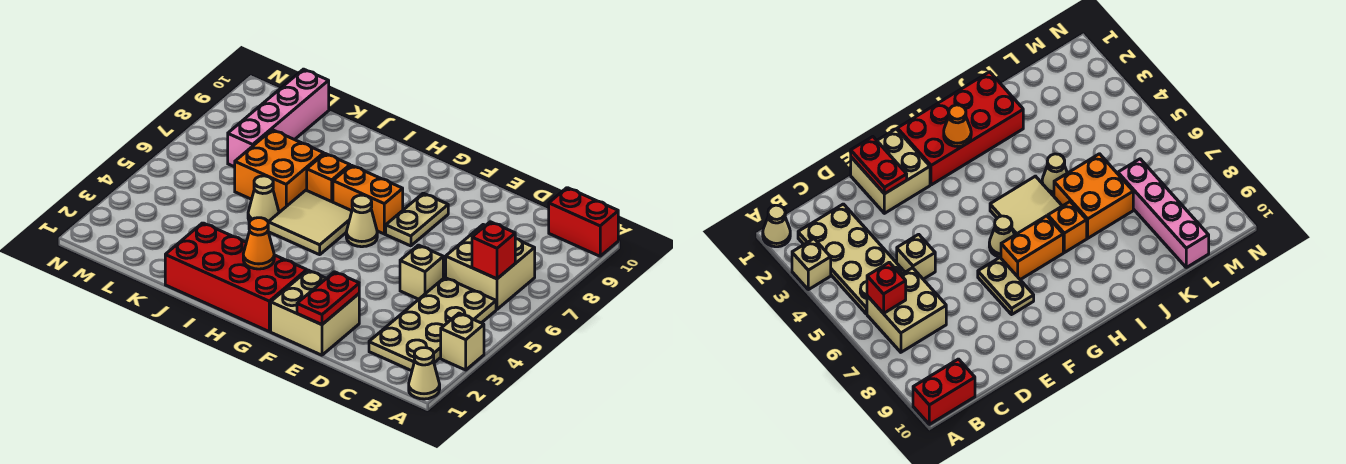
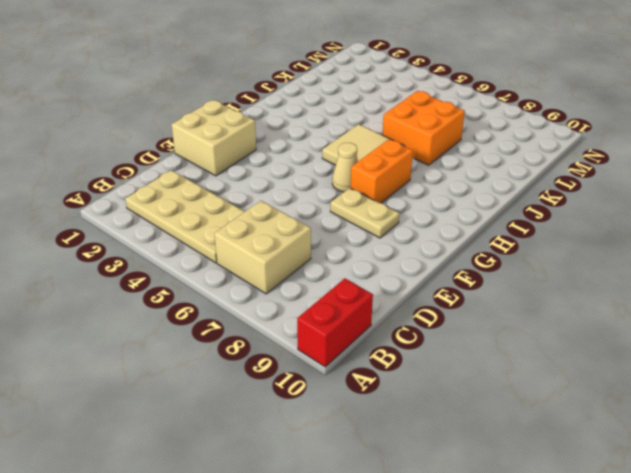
none -> tan cone A1 level 1
none -> tan brick A3 level 1
none -> tan brick D5 level 1

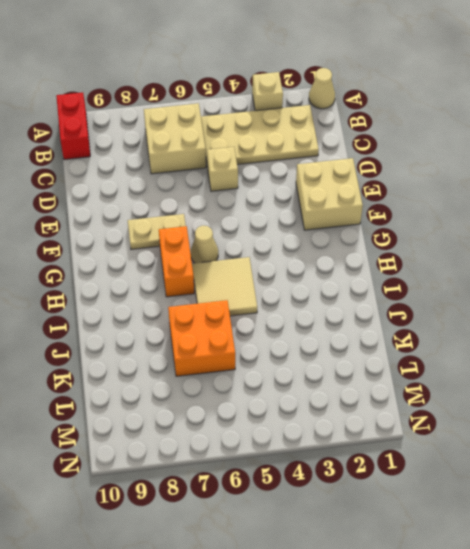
none -> red brick G1:J2 level 1
none -> orange brick I7 level 1
none -> tan cone J5 level 1

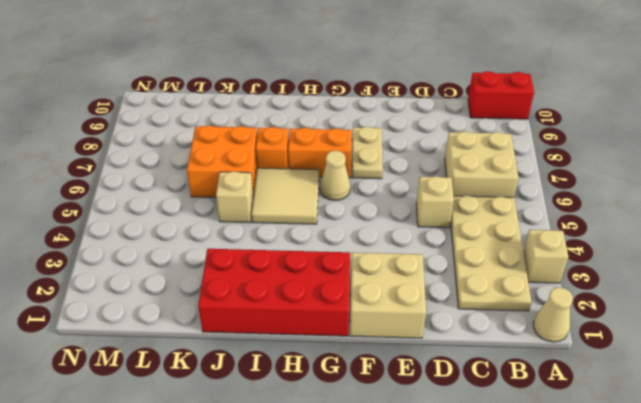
tan brick J5 level 1 -> tan cone J5 level 1
none -> pink brick L7:L10 level 1
none -> red brick B6 level 2
none -> red plate E1:E2 level 2

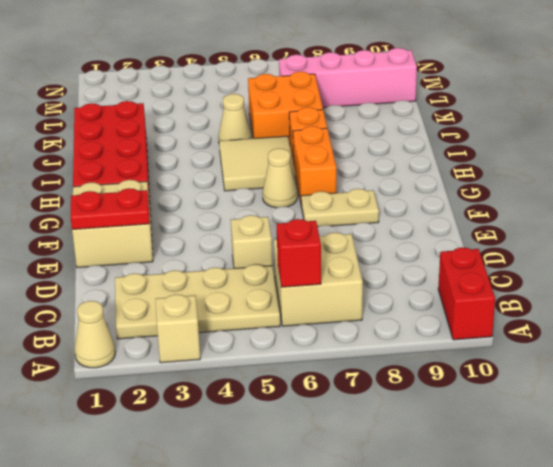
none -> orange cone H2 level 2

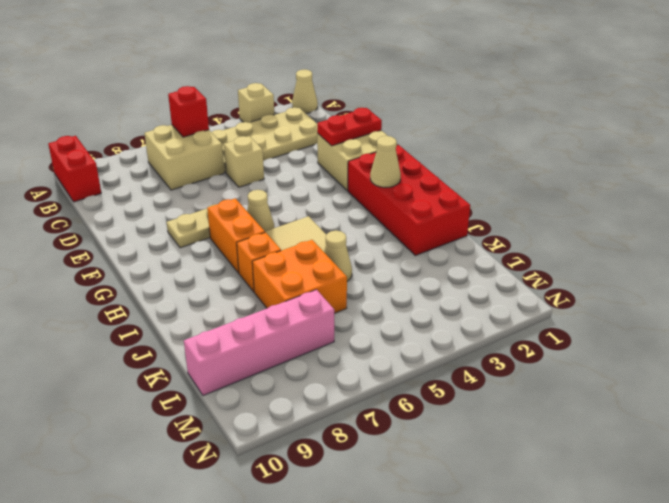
tan cone H2 level 2 -> orange cone H2 level 2

